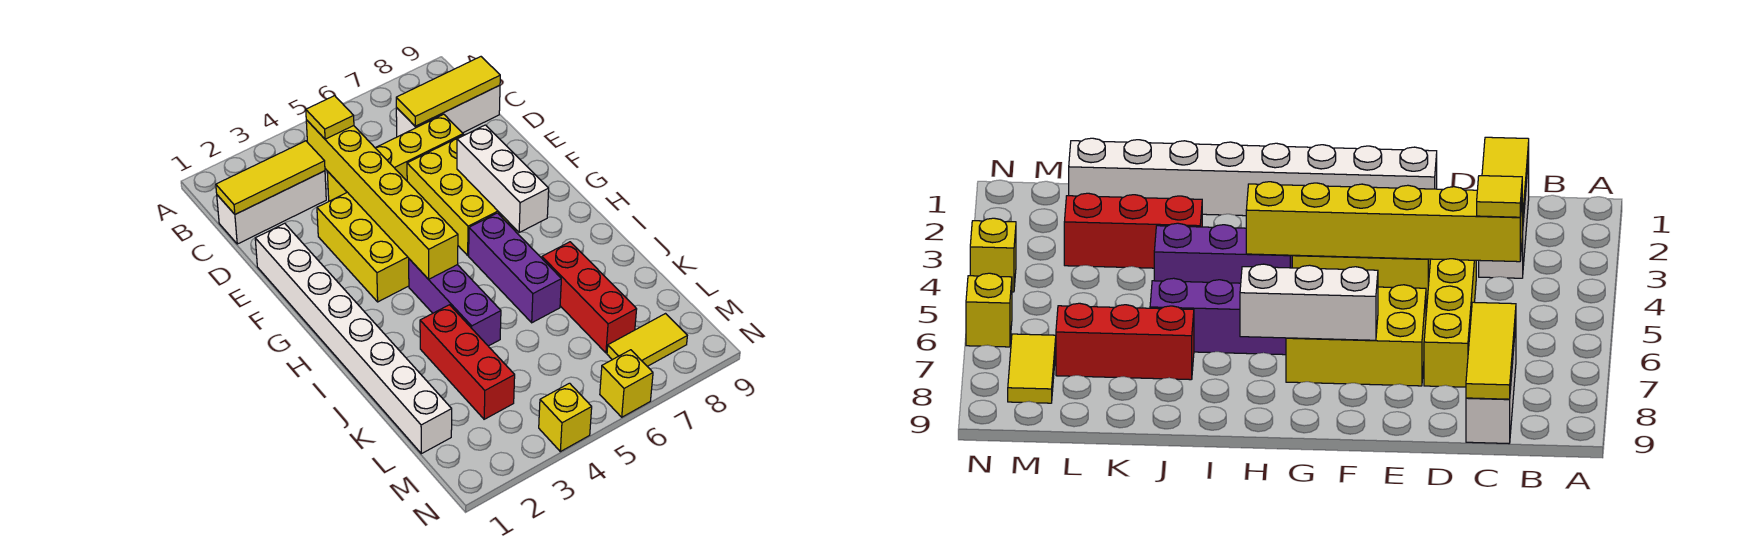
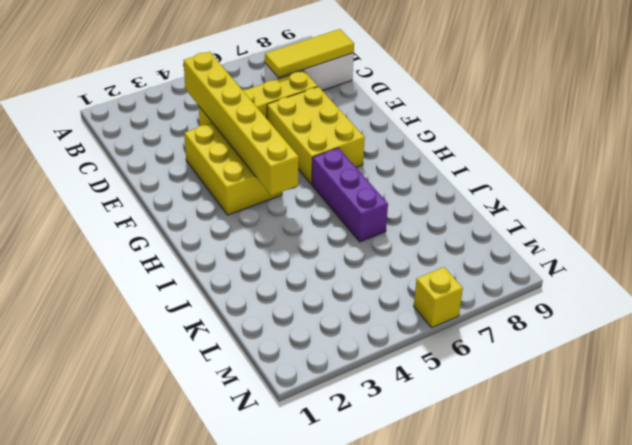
none -> white brick C1:C3 level 1
none -> white brick E1:L1 level 1
none -> purple brick H4:J4 level 1

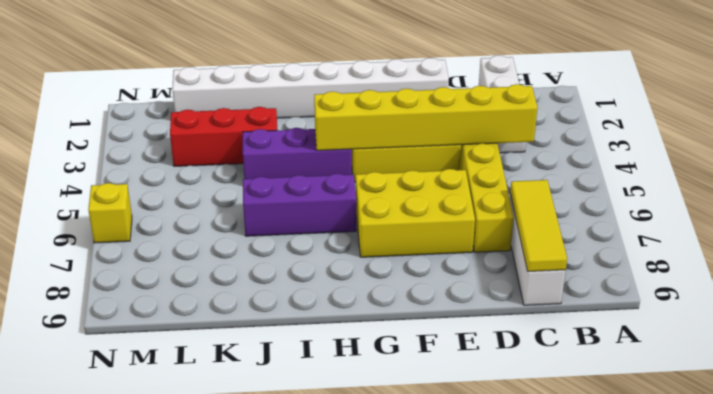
none -> red brick J7:L7 level 1
none -> yellow tile M7:M8 level 1
none -> yellow brick N4 level 1

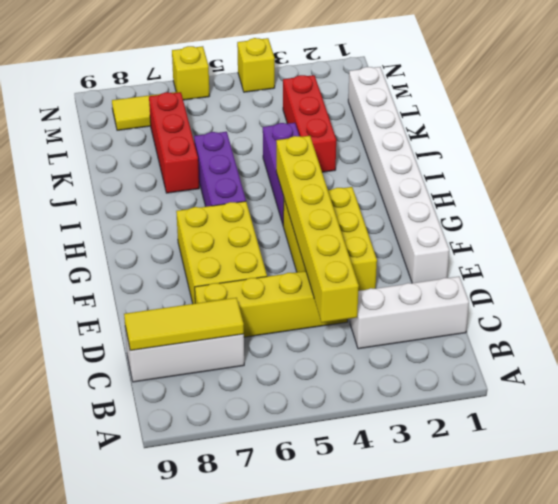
none -> yellow tile C1:C3 level 2
none -> white brick F7:H7 level 2
none -> yellow tile C4 level 3

